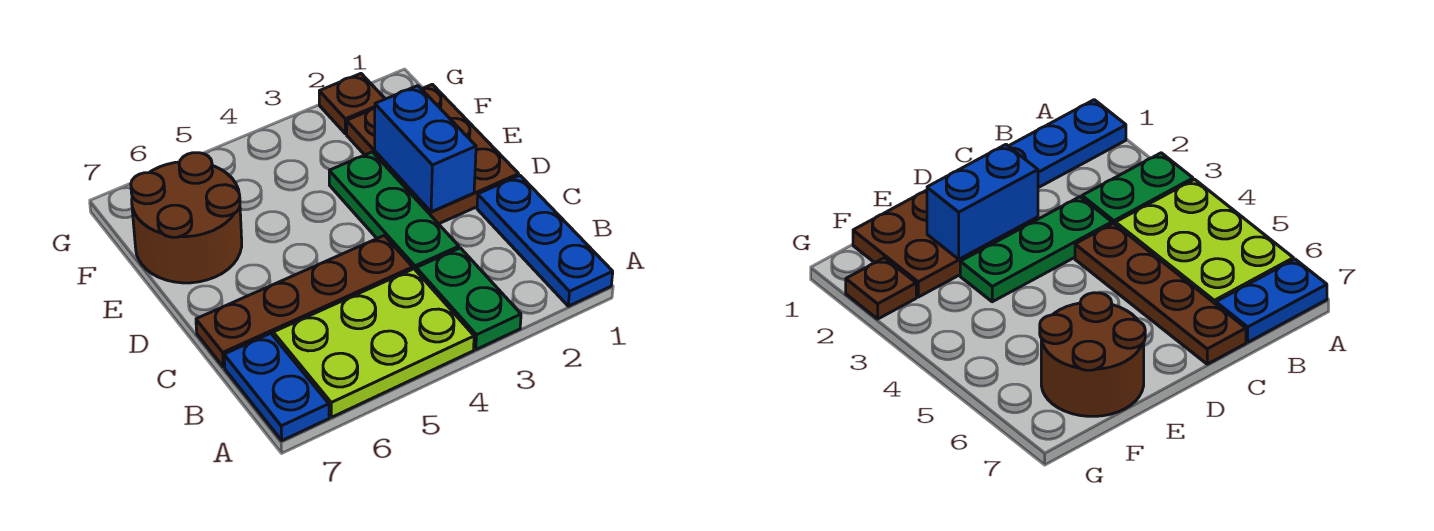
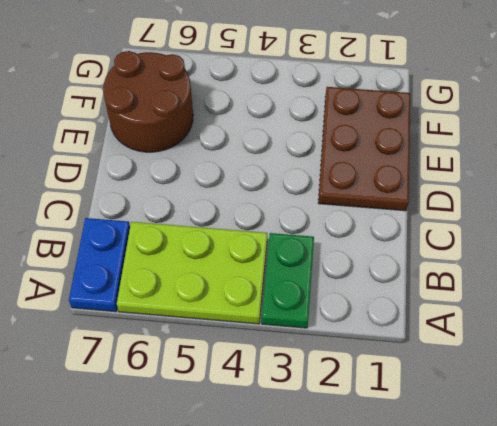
none -> blue plate A1:C1 level 1
none -> green plate C3:E3 level 1

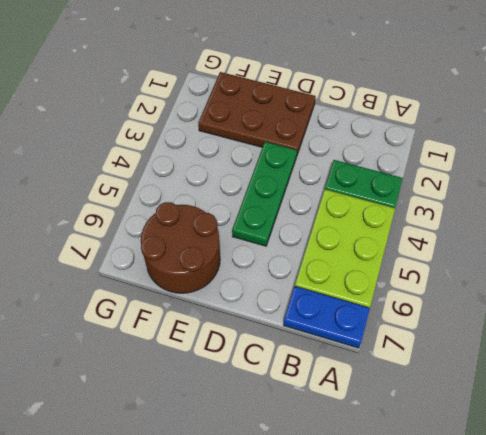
green plate D3:D5 level 1 -> green plate C3:E3 level 1
none -> blue plate A1:C1 level 1
none -> brown plate C4:C7 level 1

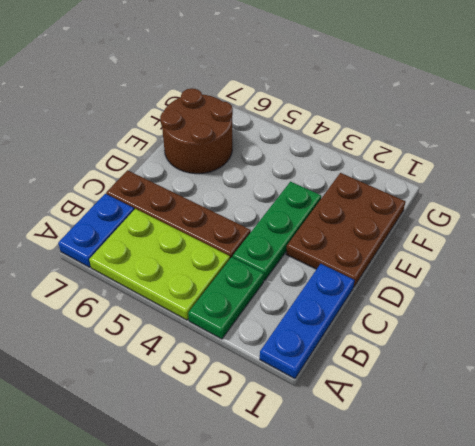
none -> brown plate G2 level 1
none -> blue brick D2:E2 level 2

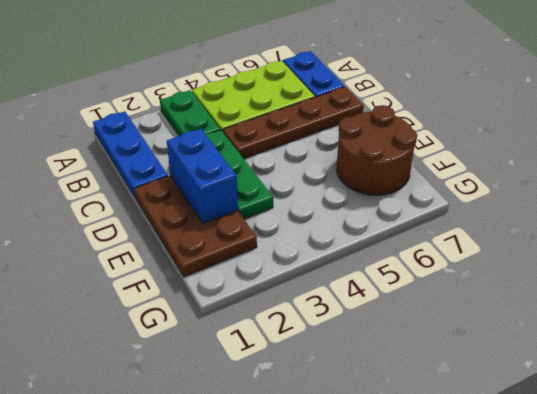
none -> brown plate G2 level 1

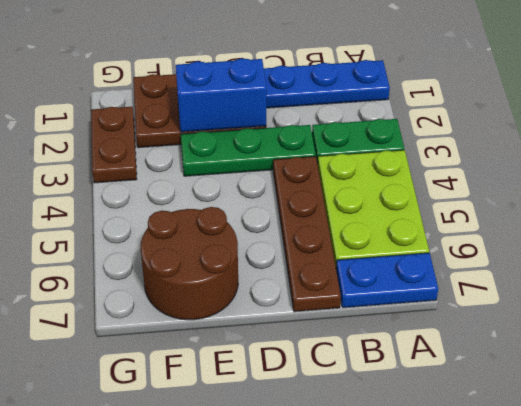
brown plate G2:G3 level 1 -> brown plate G2 level 1

